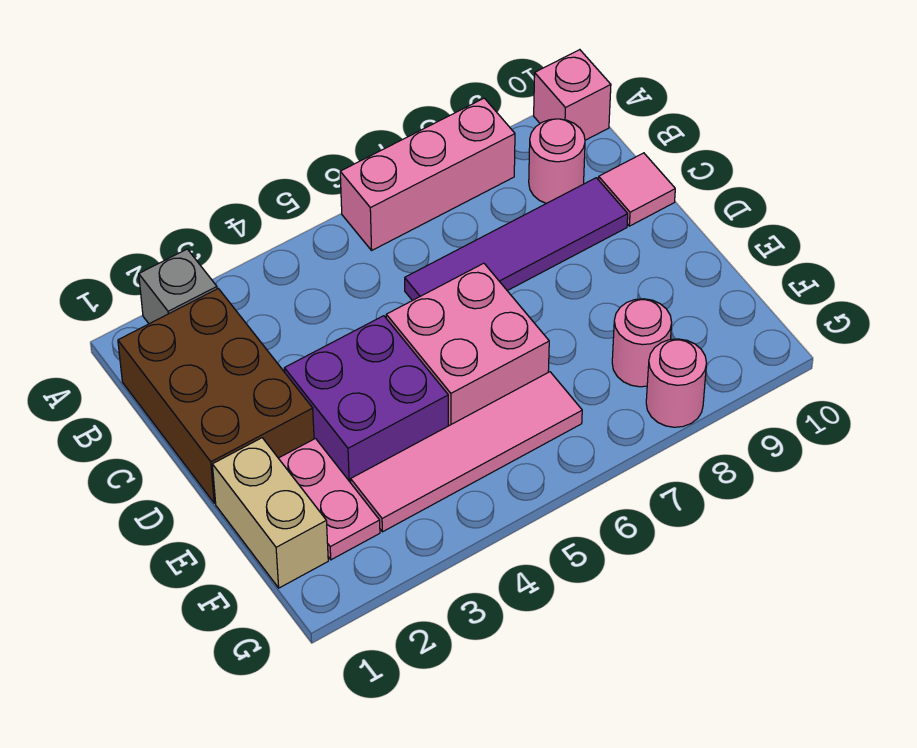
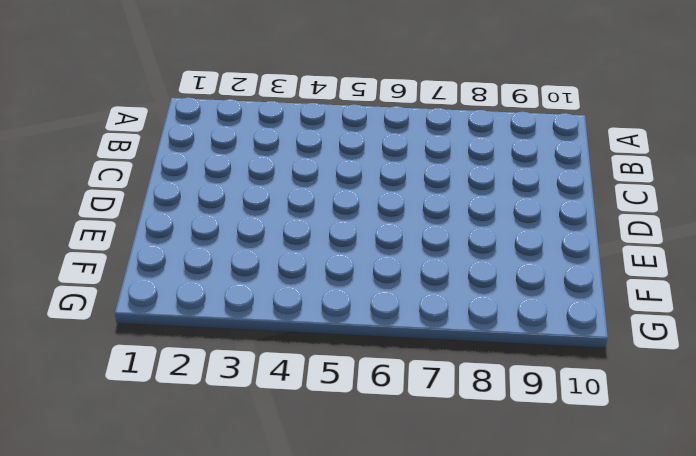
none -> grey brick A2 level 1
none -> pink brick A6:A8 level 1
none -> pink brick A10 level 1

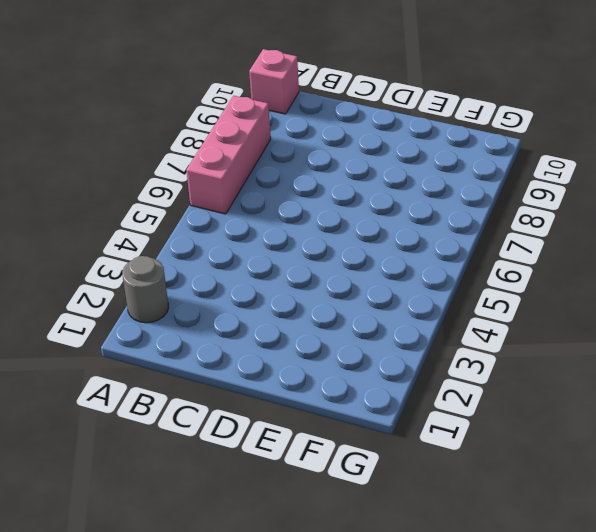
grey round brick A2 level 1 -> grey brick A2 level 1
none -> brown brick B1:D2 level 1
none -> pink round brick B9 level 1
none -> purple tile C6:C9 level 1

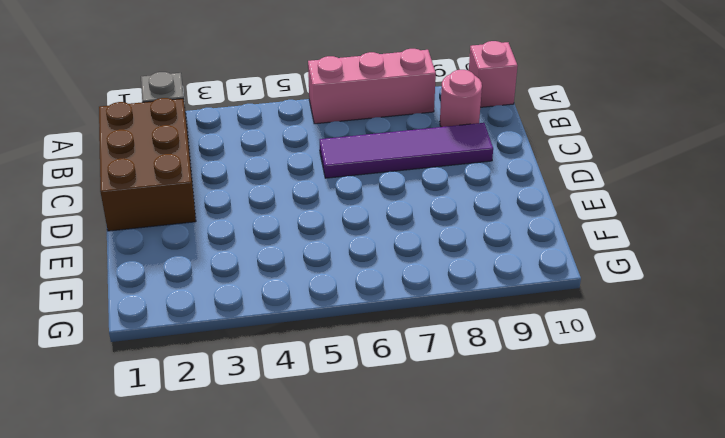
none -> pink tile C10 level 1
none -> purple brick D3:E4 level 1
none -> pink brick D5:E6 level 1

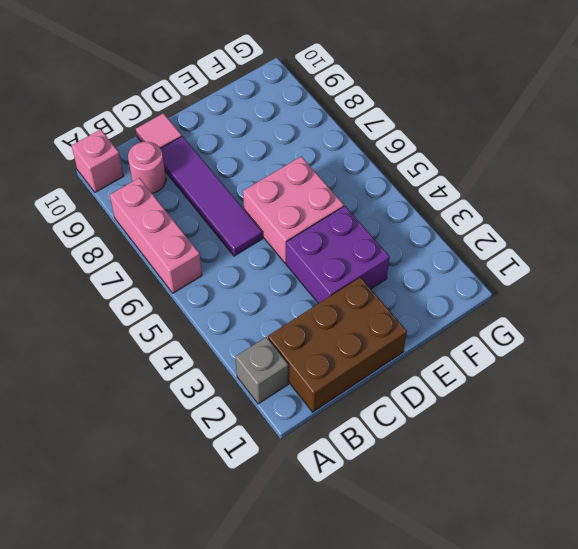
none -> tan brick E1:F1 level 1
none -> pink plate E2:F2 level 1
none -> pink tile F3:F6 level 1

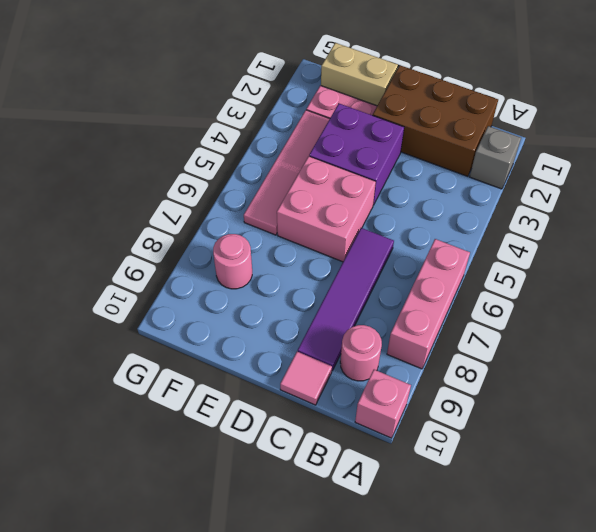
none -> pink round brick G8 level 1

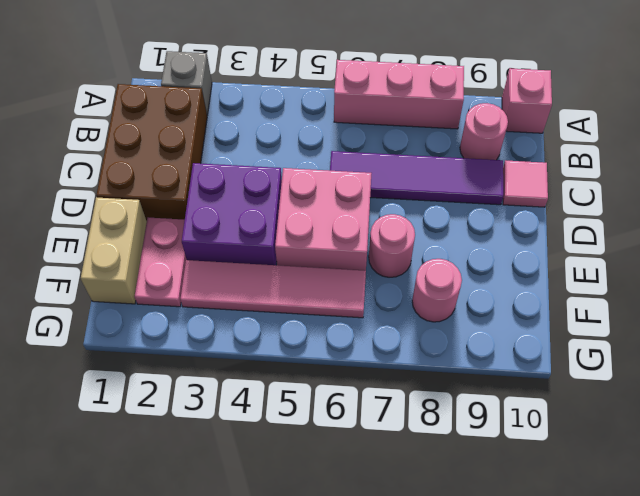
pink round brick E7 level 1 -> pink round brick G8 level 1

